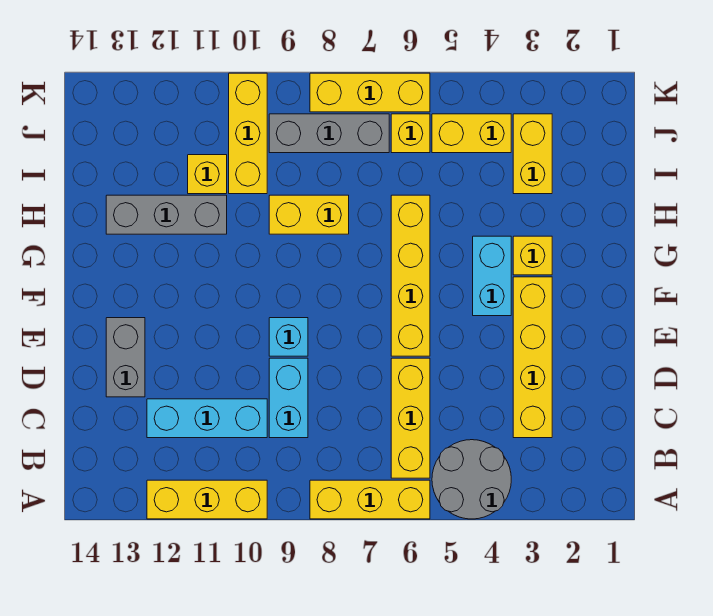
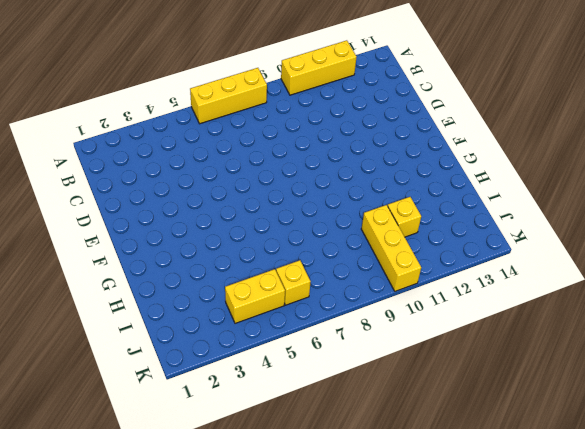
none -> grey round brick A4:B5 level 1
none -> yellow brick B6:D6 level 1
none -> yellow brick C3:F3 level 1

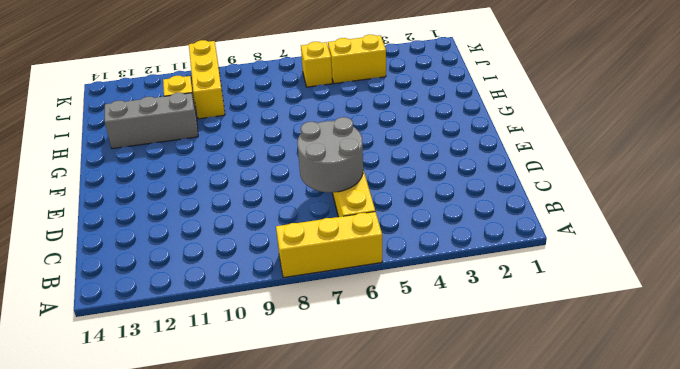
grey round brick C6:D7 level 2 -> grey round brick A4:B5 level 1
none -> yellow brick A10:A12 level 1
none -> yellow brick C3:F3 level 1
none -> cyan brick C9:D9 level 1

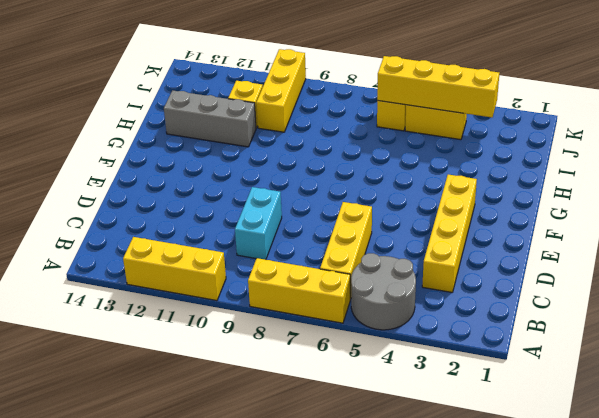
yellow brick J3:J6 level 2 -> yellow brick E6:H6 level 1
none -> cyan brick C10:C12 level 1
none -> grey brick D13:E13 level 1
none -> cyan brick E9 level 1

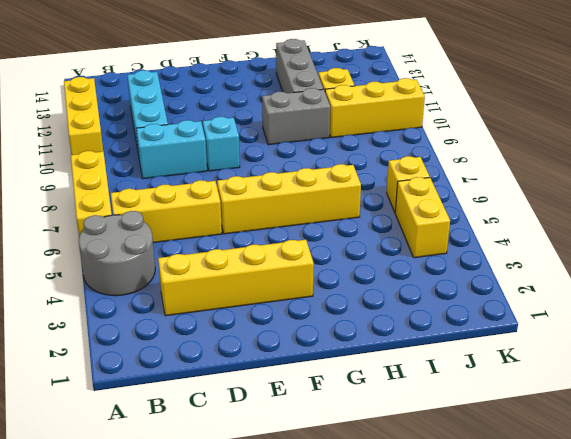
grey brick G10:H10 level 1 -> grey brick D13:E13 level 1
none -> cyan brick F4:G4 level 1
none -> yellow brick G3 level 1
none -> yellow brick H8:H9 level 1

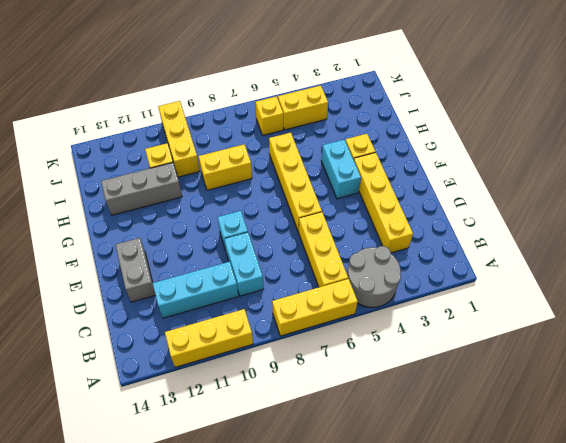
none -> yellow brick I3:J3 level 1
none -> grey brick J7:J9 level 1
none -> yellow brick K6:K8 level 1

